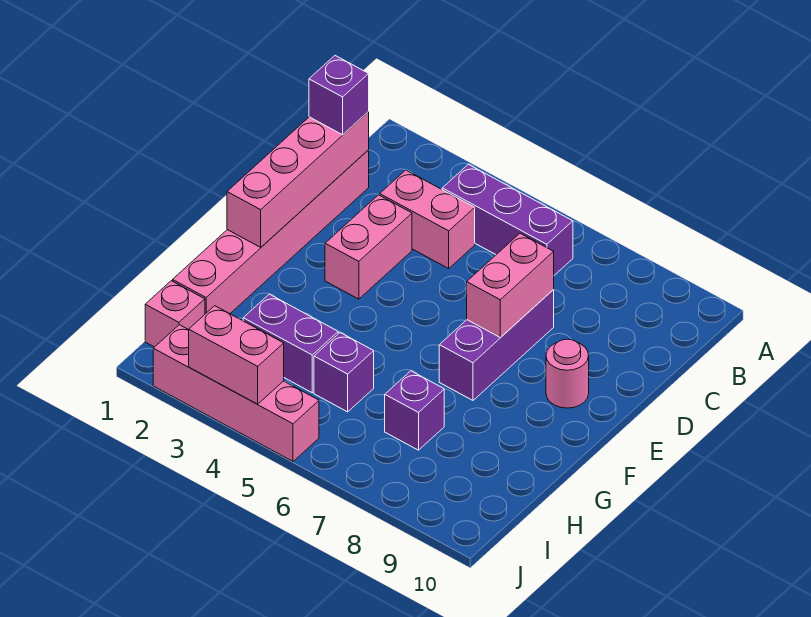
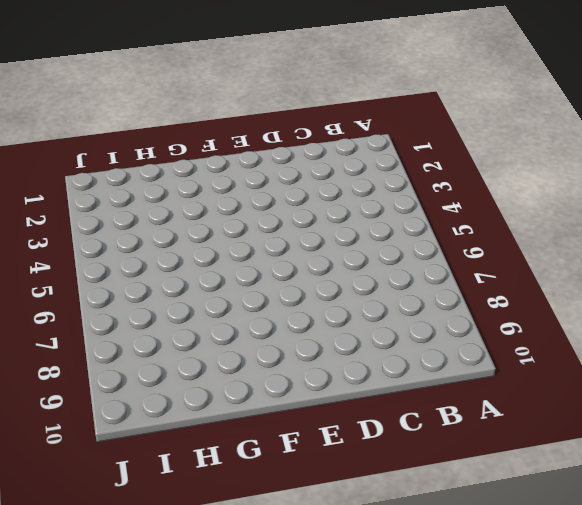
none -> purple brick B4:B6 level 1
none -> pink brick C1:H1 level 1
none -> pink brick C3:C4 level 1

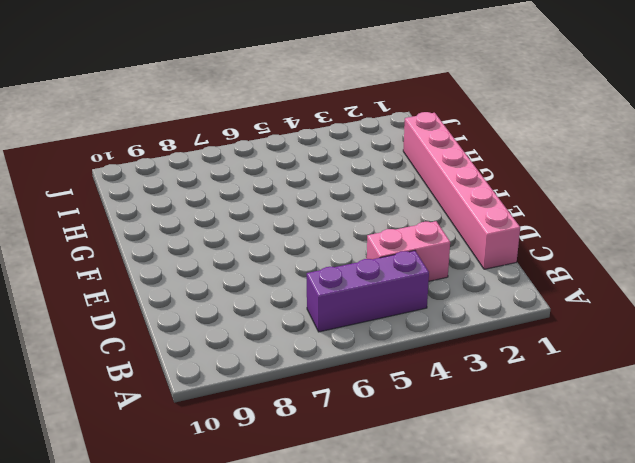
none -> pink brick D3:E3 level 1
none -> purple brick D7:F7 level 1
none -> pink round brick E9 level 1

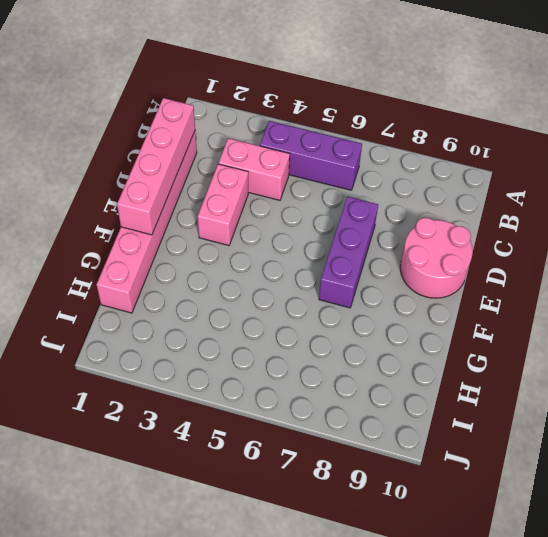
pink round brick D9:E10 level 1 -> pink round brick E9 level 1
none -> purple brick H3:H4 level 1
none -> purple brick H5 level 1
none -> purple brick H7 level 1

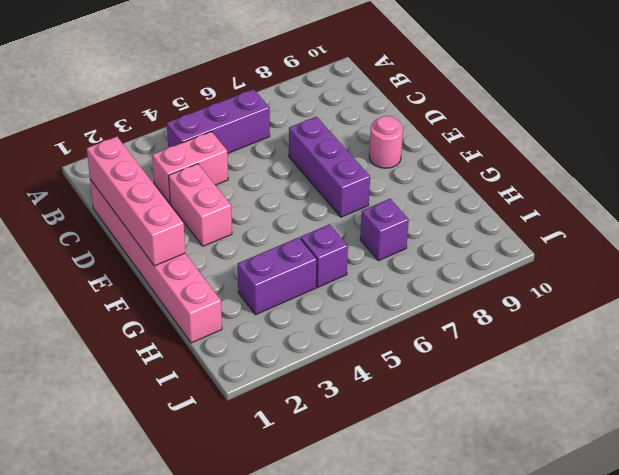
none -> pink brick I1 level 1
none -> pink brick J2:J5 level 1
none -> pink brick D7:E7 level 2

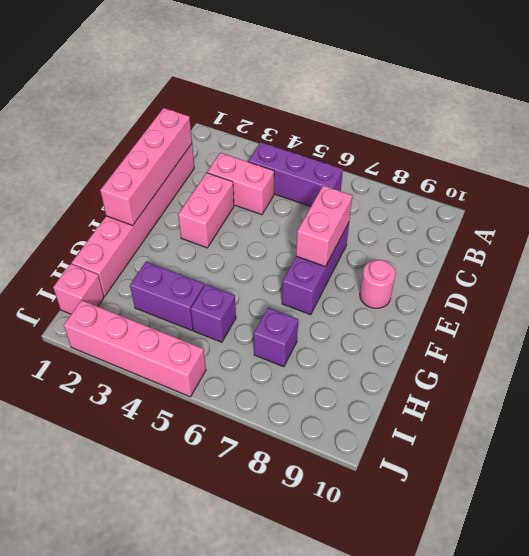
none -> pink brick J3:J4 level 2
none -> purple brick C1 level 3

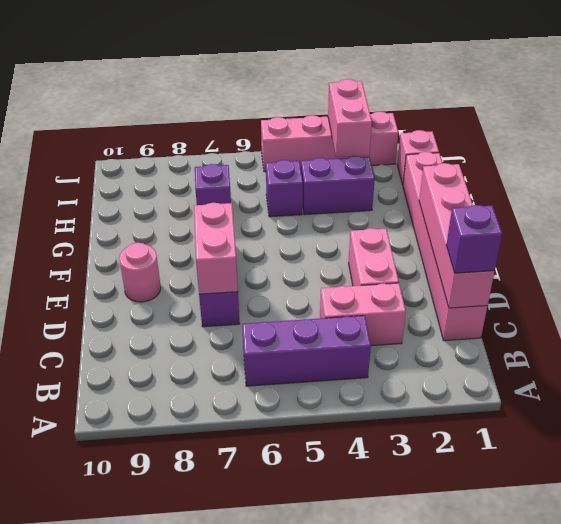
pink brick I3:J3 level 2 -> pink brick J3:J4 level 2

